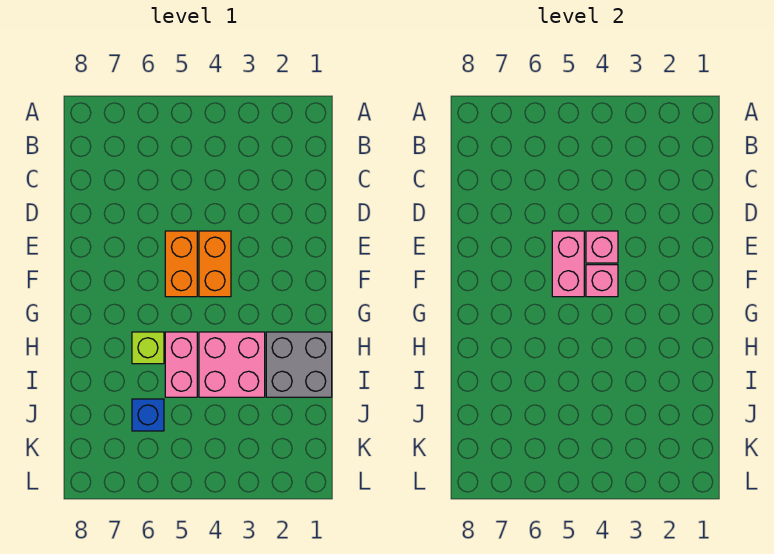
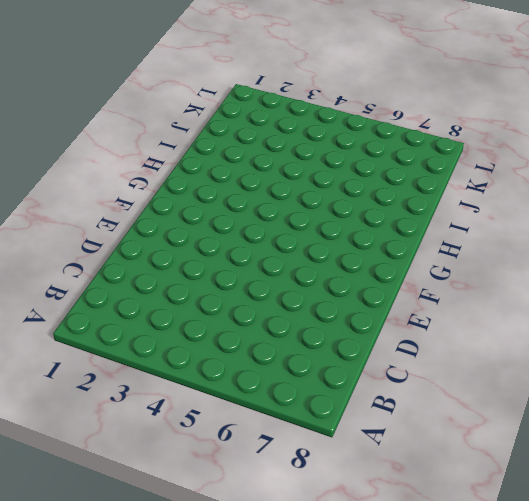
none -> orange brick E4:F4 level 1
none -> orange brick E5:F5 level 1

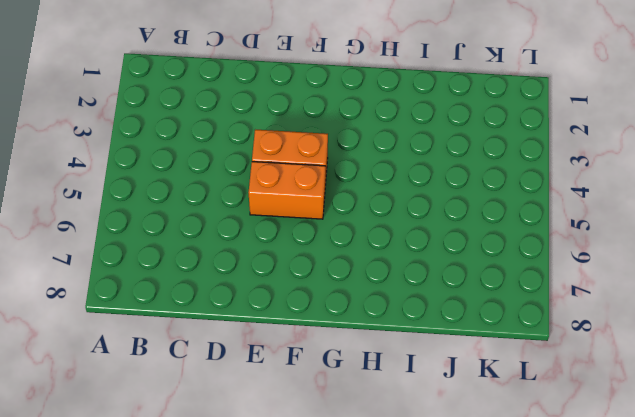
none -> grey brick H1:I2 level 1
none -> pink brick H3:I4 level 1

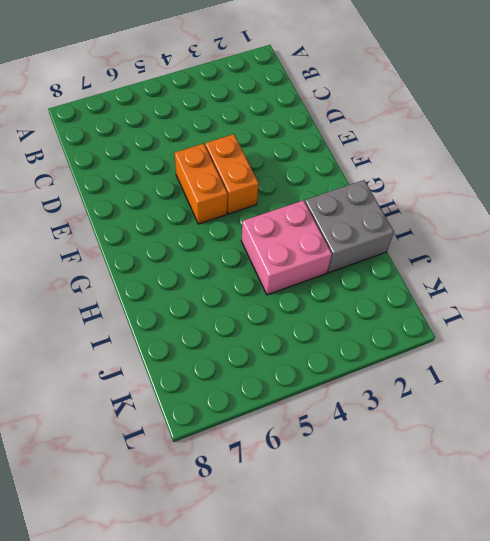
none -> pink brick H5:I5 level 1
none -> lime brick H6 level 1

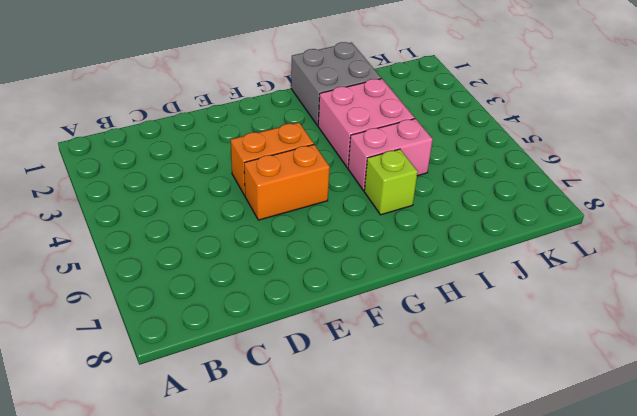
none -> blue brick J6 level 1
none -> pink brick E4 level 2

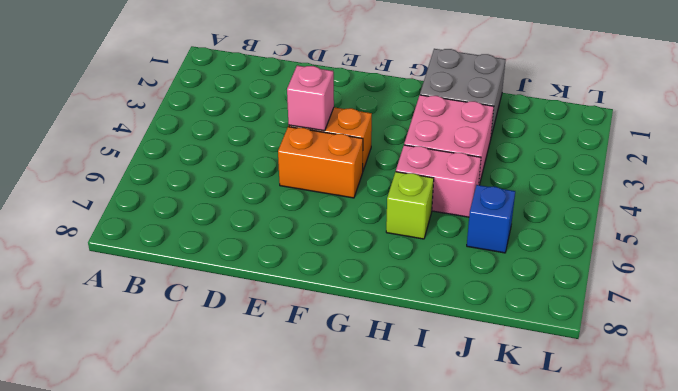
none -> pink brick E5:F5 level 2
none -> pink brick F4 level 2

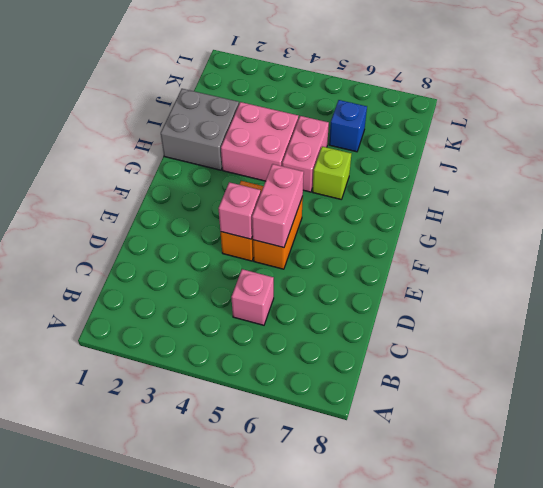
pink brick C5 level 1 -> pink brick F4 level 2

